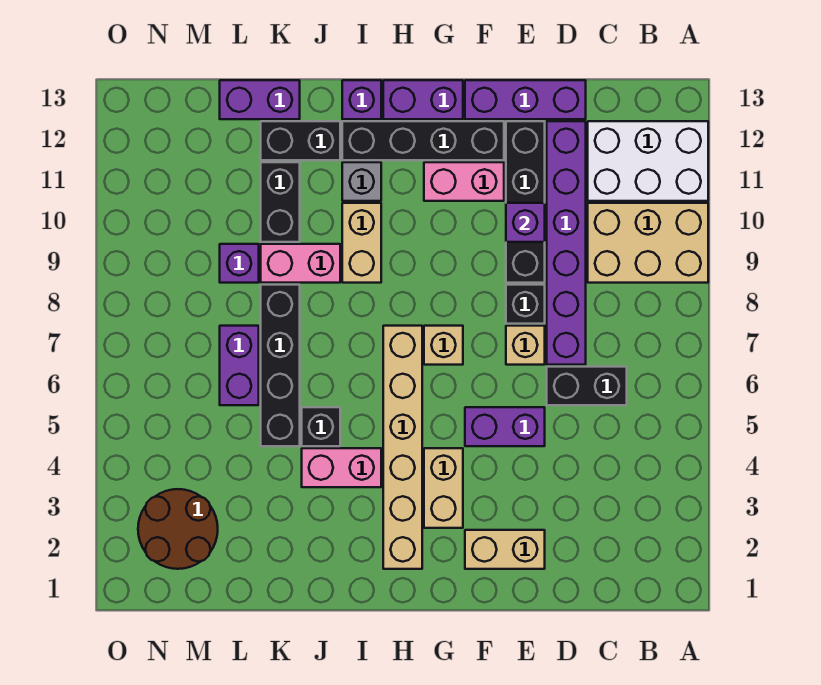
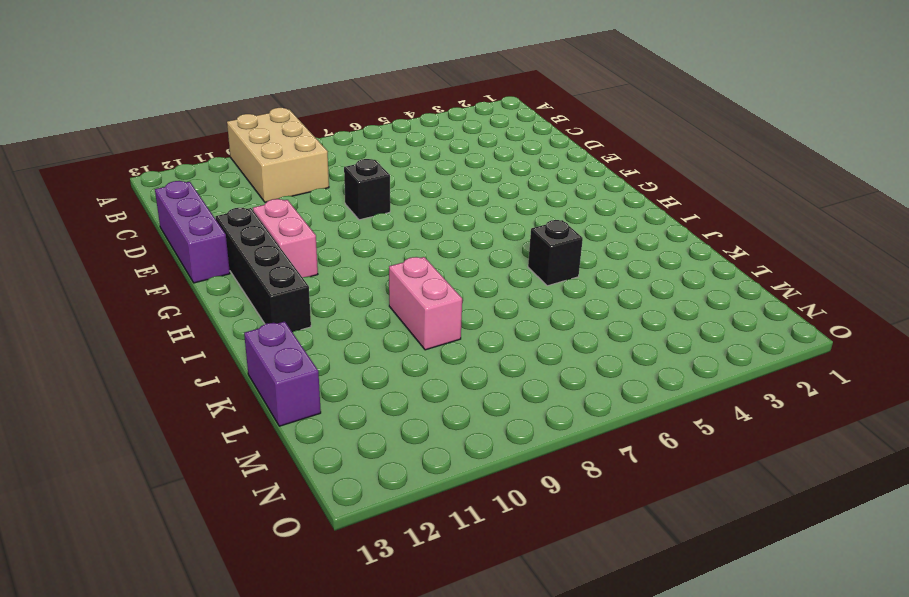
none -> white brick A11:C12 level 1
none -> black brick C6:D6 level 1
none -> purple brick D7:D12 level 1
none -> tan brick E2:F2 level 1

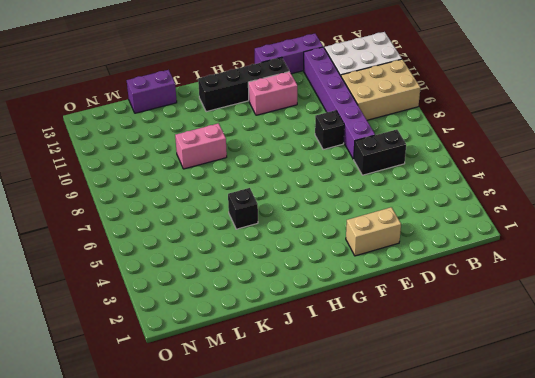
none -> purple brick E5:F5 level 1
none -> tan brick E7 level 1
none -> black brick E9:E12 level 1
none -> tan brick G3:G4 level 1

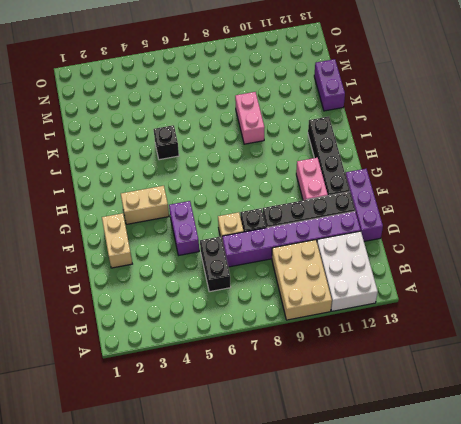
none -> tan brick G7 level 1
none -> purple brick G13:H13 level 1
none -> tan brick H2:H7 level 1
none -> pink brick I4:J4 level 1

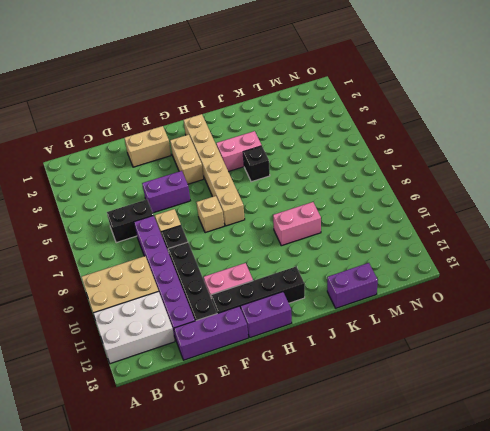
none -> tan brick I9:I10 level 1
none -> grey brick I11 level 1
none -> purple brick I13 level 1
none -> black brick J12:K12 level 1

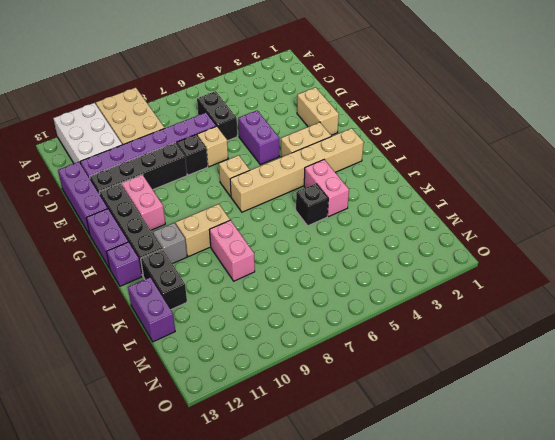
none -> black brick K5:K8 level 1
none -> black brick K10:K11 level 1
none -> purple brick L6:L7 level 1
none -> purple brick L9 level 1

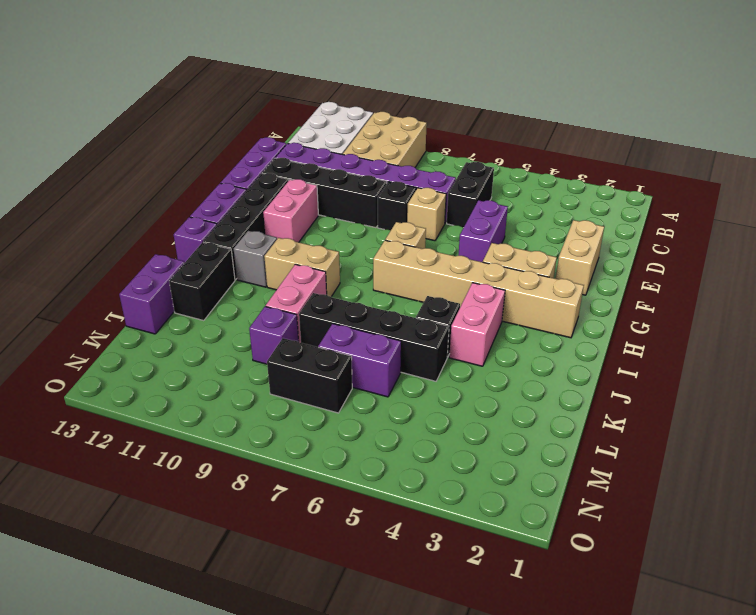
black brick M7:M8 level 1 -> black brick K10:K11 level 1
none -> brown round brick M2:N3 level 1
none -> purple brick E10 level 2

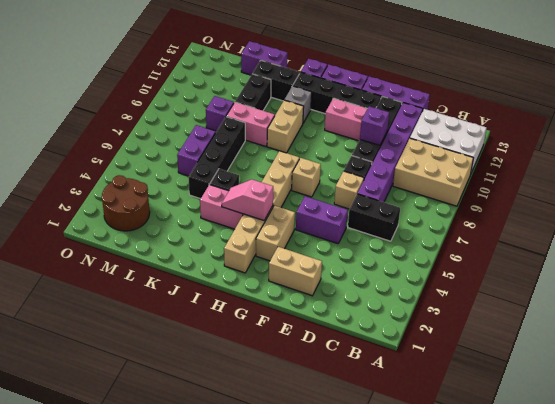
pink slope H4:I4 level 2 top H -> none

